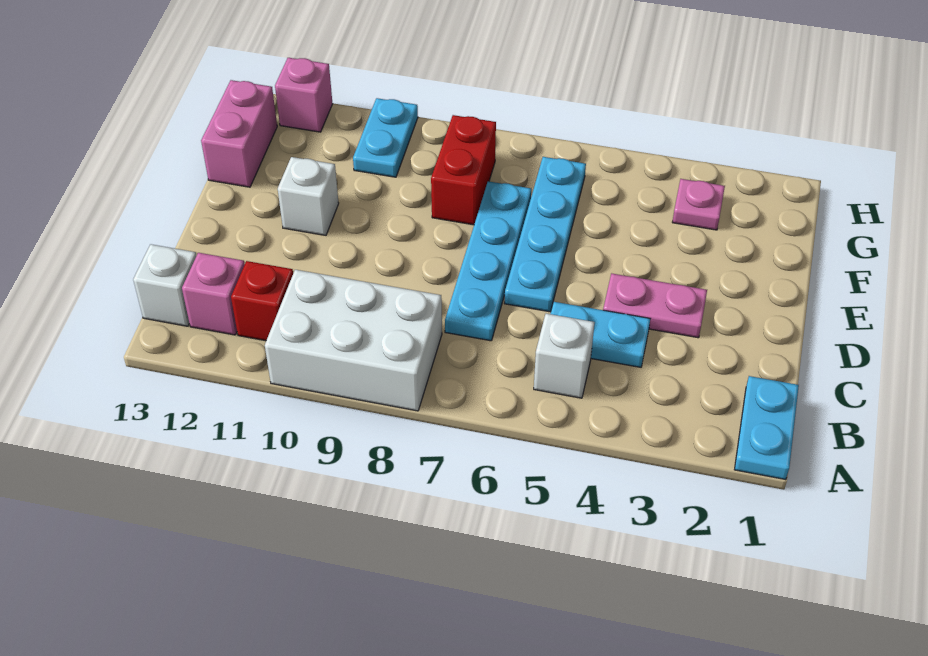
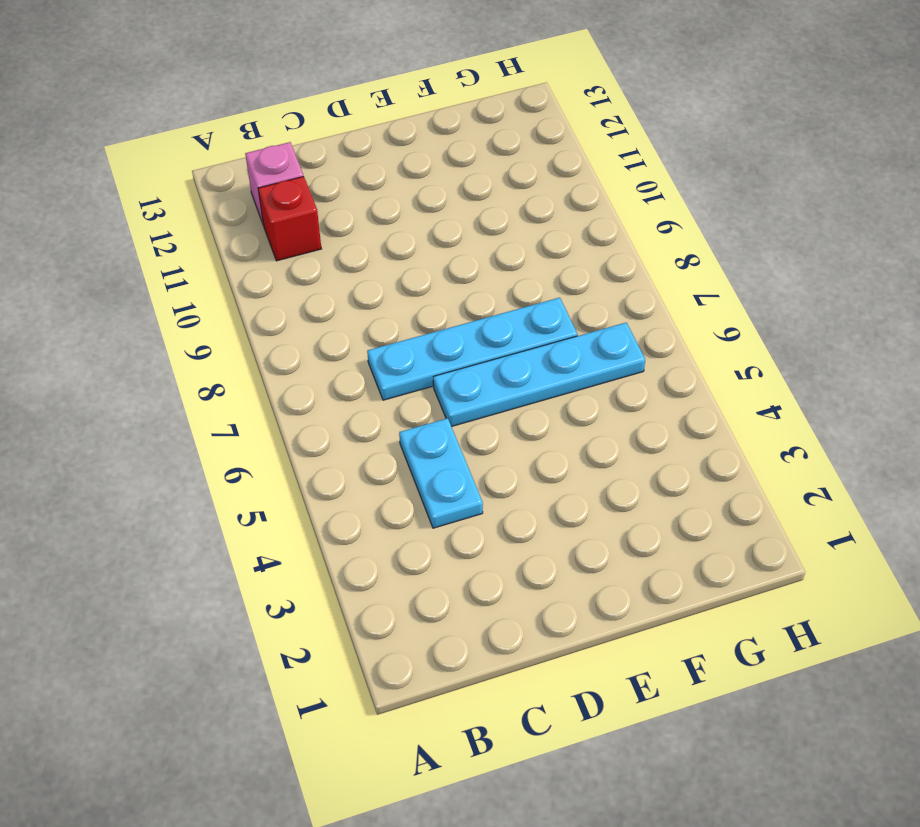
none -> cyan plate A1:B1 level 1
none -> white brick A8:B10 level 1
none -> white brick B5 level 1

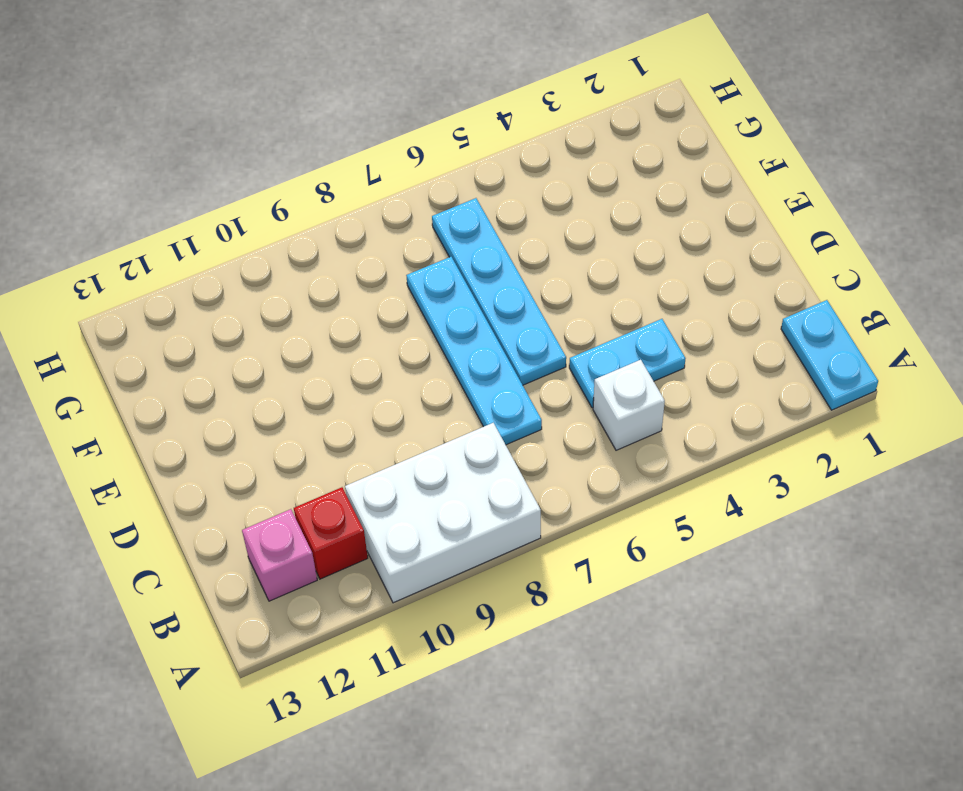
none -> white brick B13 level 1
none -> pink plate D3:D4 level 1
none -> white brick E11 level 1

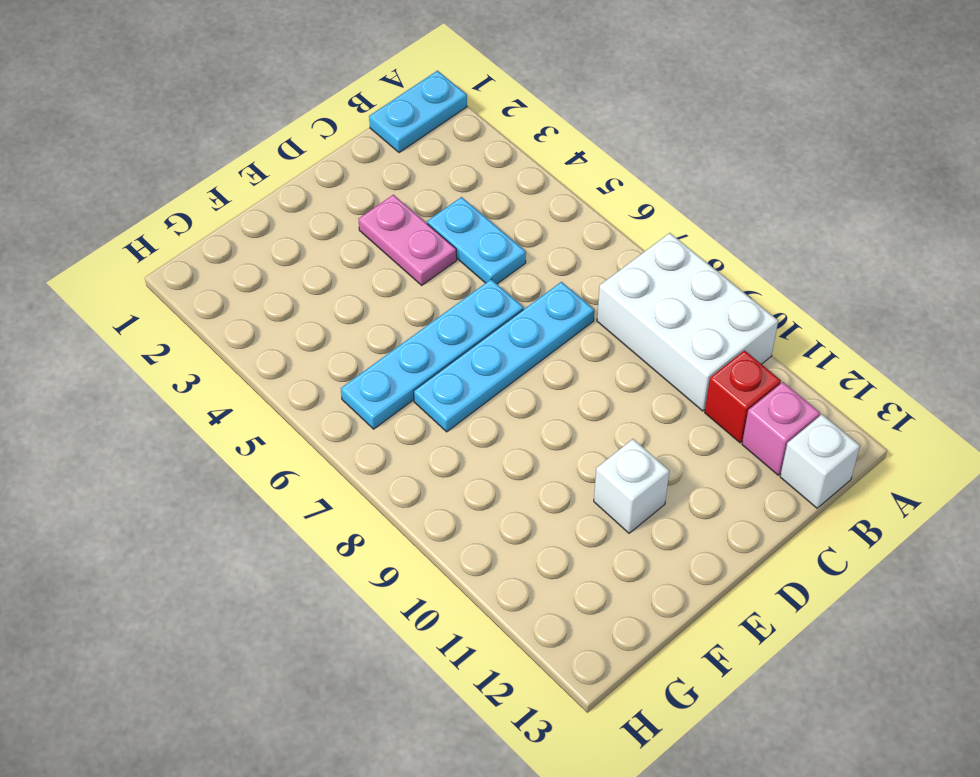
none -> white brick B5 level 1
none -> red brick F8:G8 level 1
none -> pink brick F13:G13 level 1

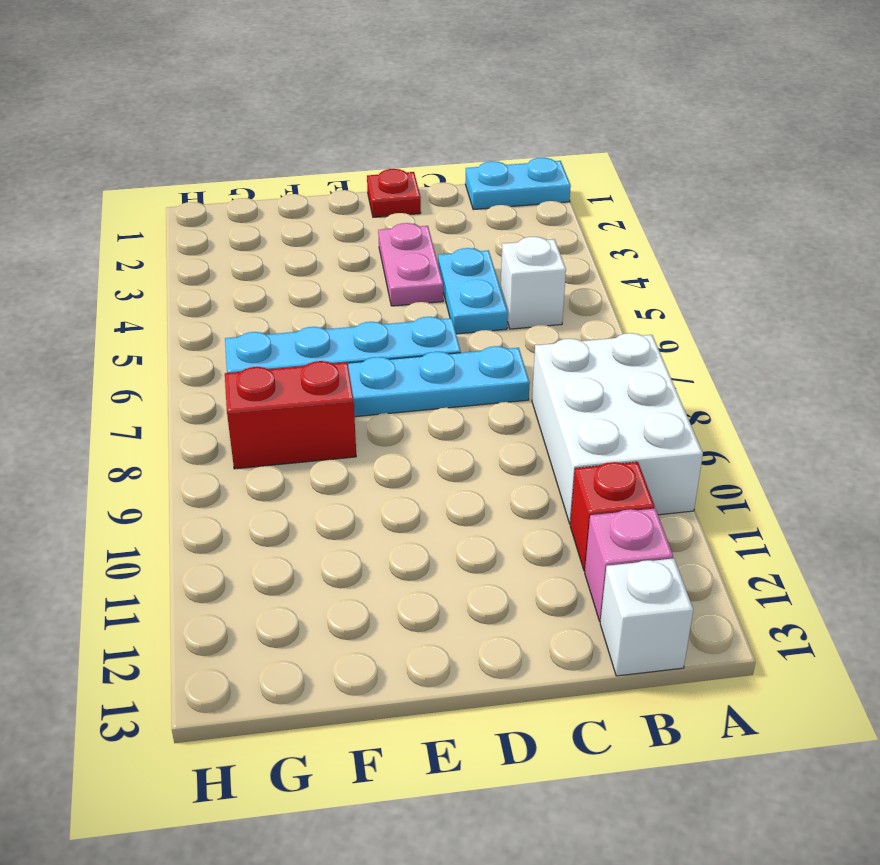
red plate D1 level 1 -> none
none -> white brick E11 level 1
none -> pink brick F13:G13 level 1
none -> pink plate G3 level 1

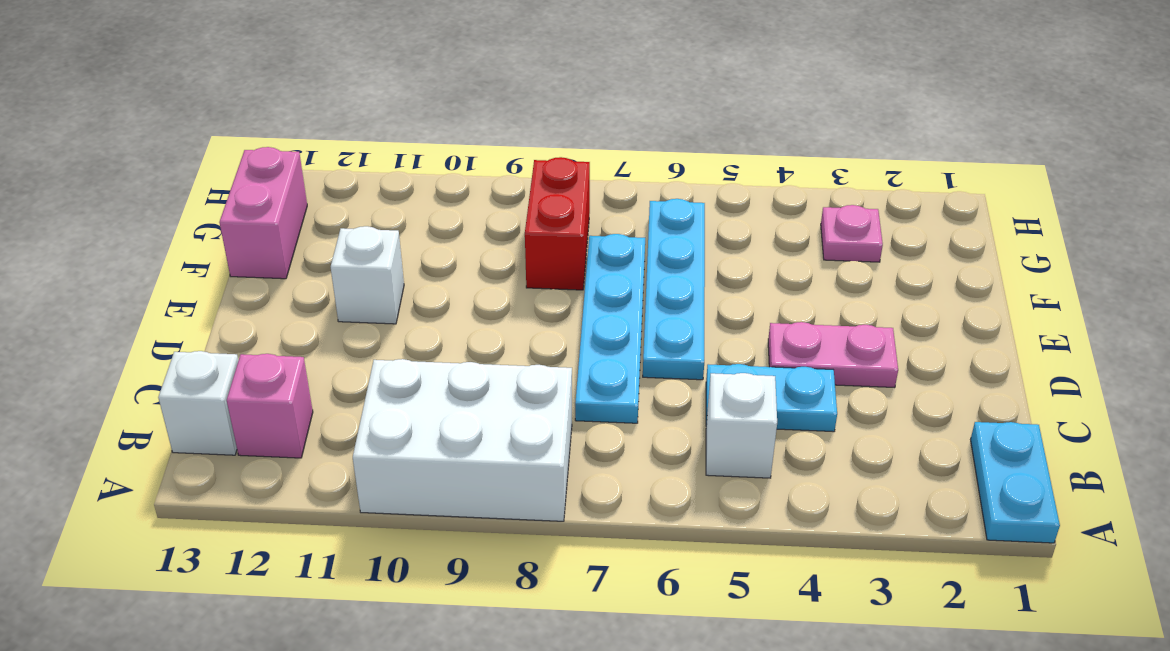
none -> red brick B11 level 1
none -> cyan plate G10:H10 level 1
none -> pink brick H12 level 1

